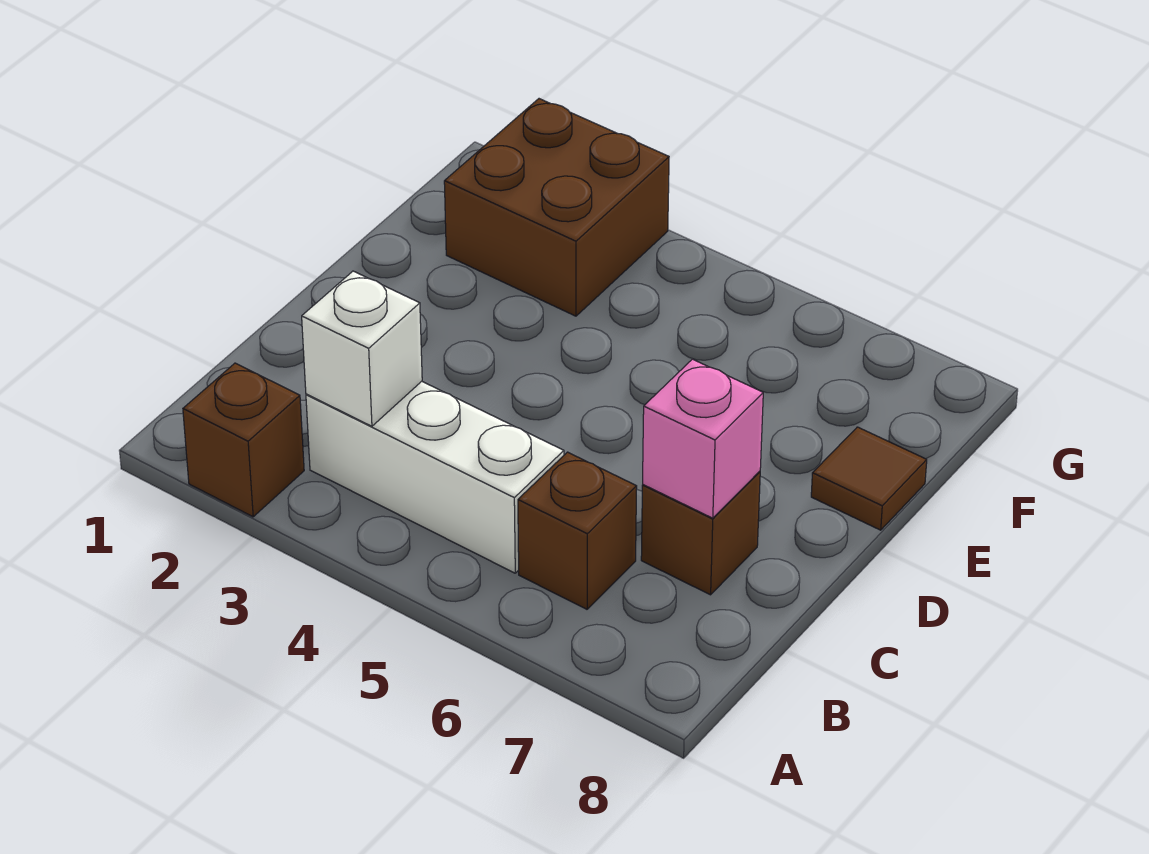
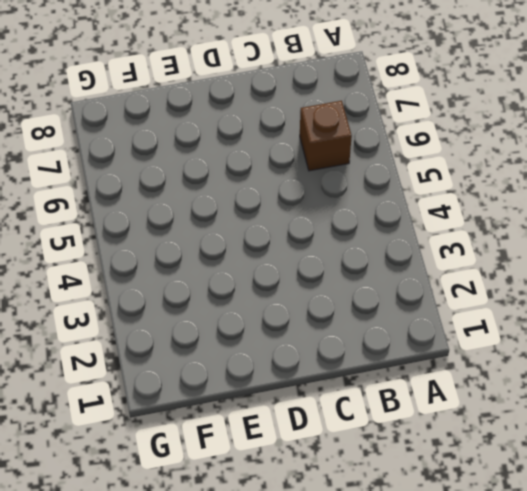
none -> brown brick A2 level 1
none -> white brick B3:B5 level 1

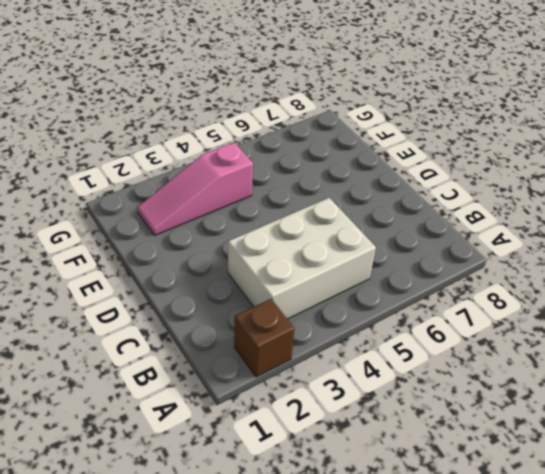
white brick B3:C5 level 1 -> white brick B3:B5 level 1
pink slope F2:F4 level 1 top 4 -> brown brick F2:G3 level 1
none -> brown brick B6 level 1
none -> brown brick C7 level 1

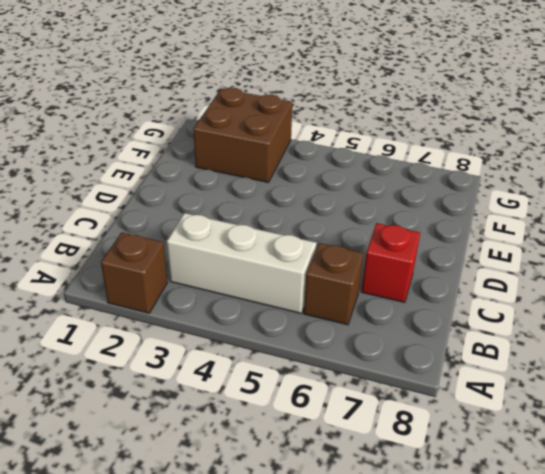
red brick C7 level 1 -> brown brick C7 level 1
none -> brown tile E8 level 1
none -> white brick B3 level 2

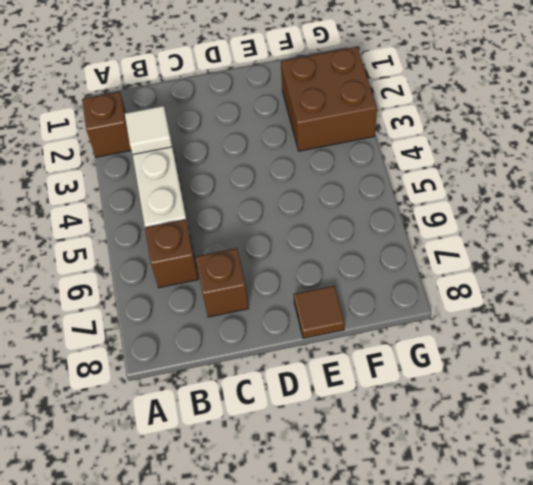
white tile B3 level 2 -> white brick B3 level 2
none -> pink brick C7 level 2

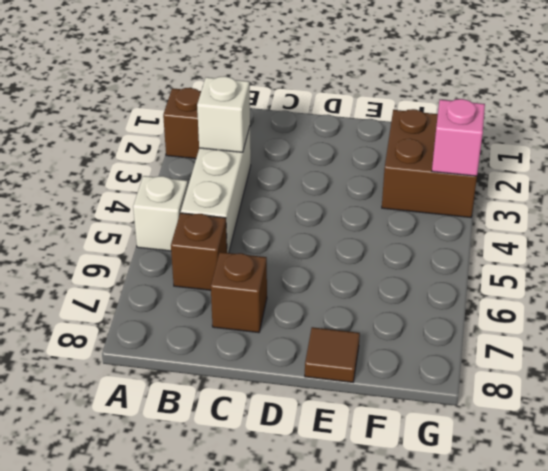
white brick A5 level 1 -> none
pink brick G3 level 2 -> pink brick C7 level 2

